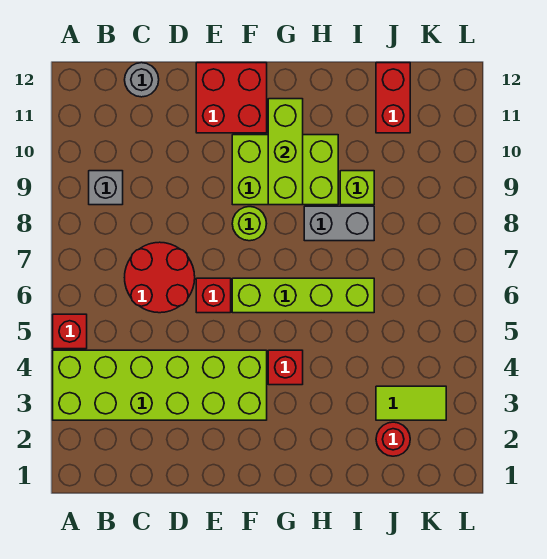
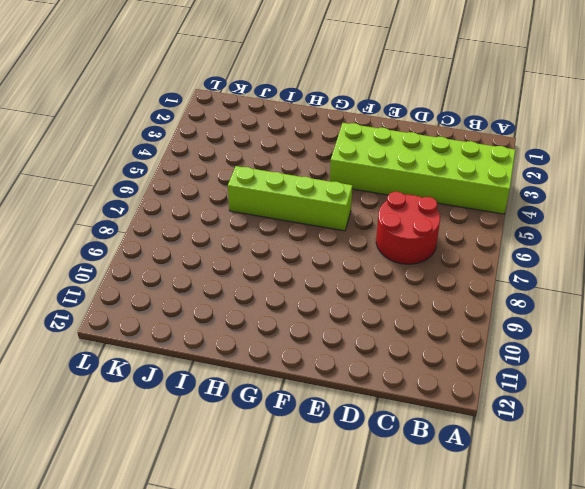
none -> red brick A5 level 1
none -> grey brick B9 level 1
none -> grey round brick C12 level 1

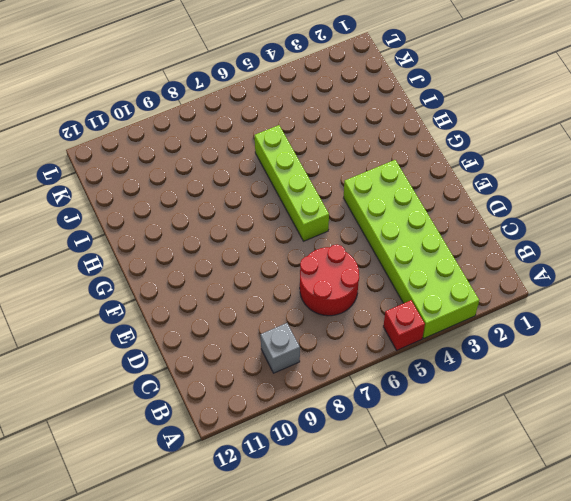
none -> grey round brick C12 level 1
none -> red brick E6 level 1
none -> red brick E11:F12 level 1

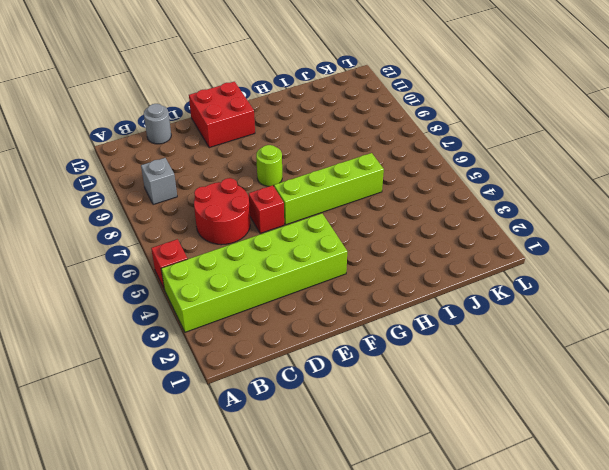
none -> lime brick F9:H10 level 1
none -> red brick G4 level 1
none -> grey brick H8:I8 level 1

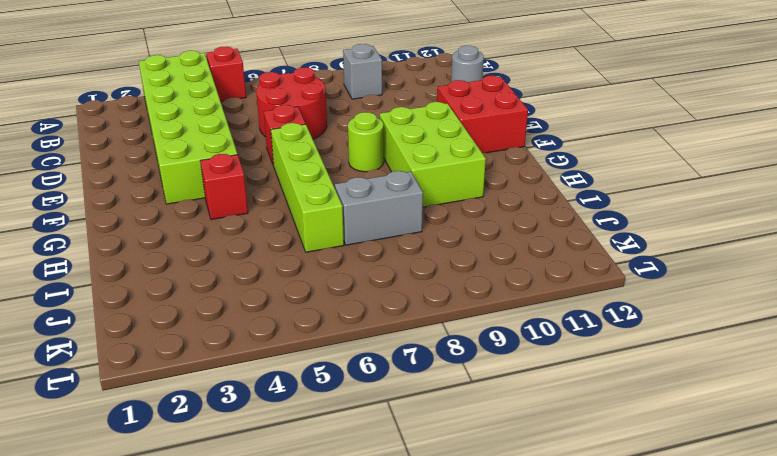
grey brick I7:I8 level 1 -> grey brick H8:I8 level 1
none -> lime brick I9 level 1
none -> red round brick J2 level 1
none -> lime tile J3:K3 level 1

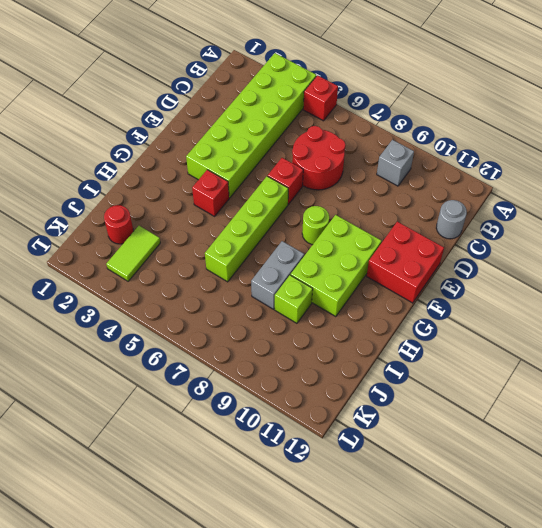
none -> red brick J11:J12 level 1
none -> lime brick G9:G11 level 2

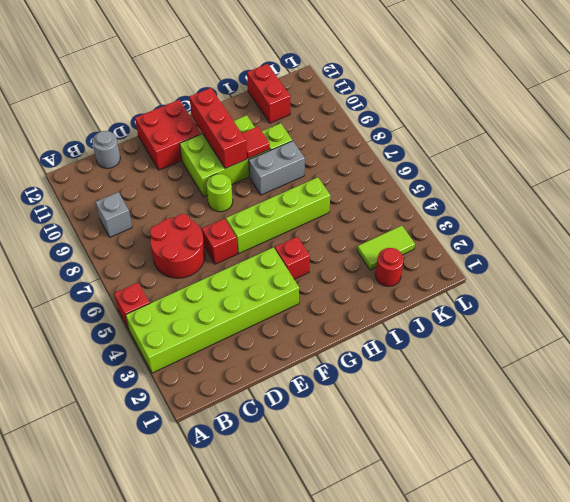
red brick G9:G11 level 2 -> lime brick G9:G11 level 2
red tile H9 level 2 -> none

